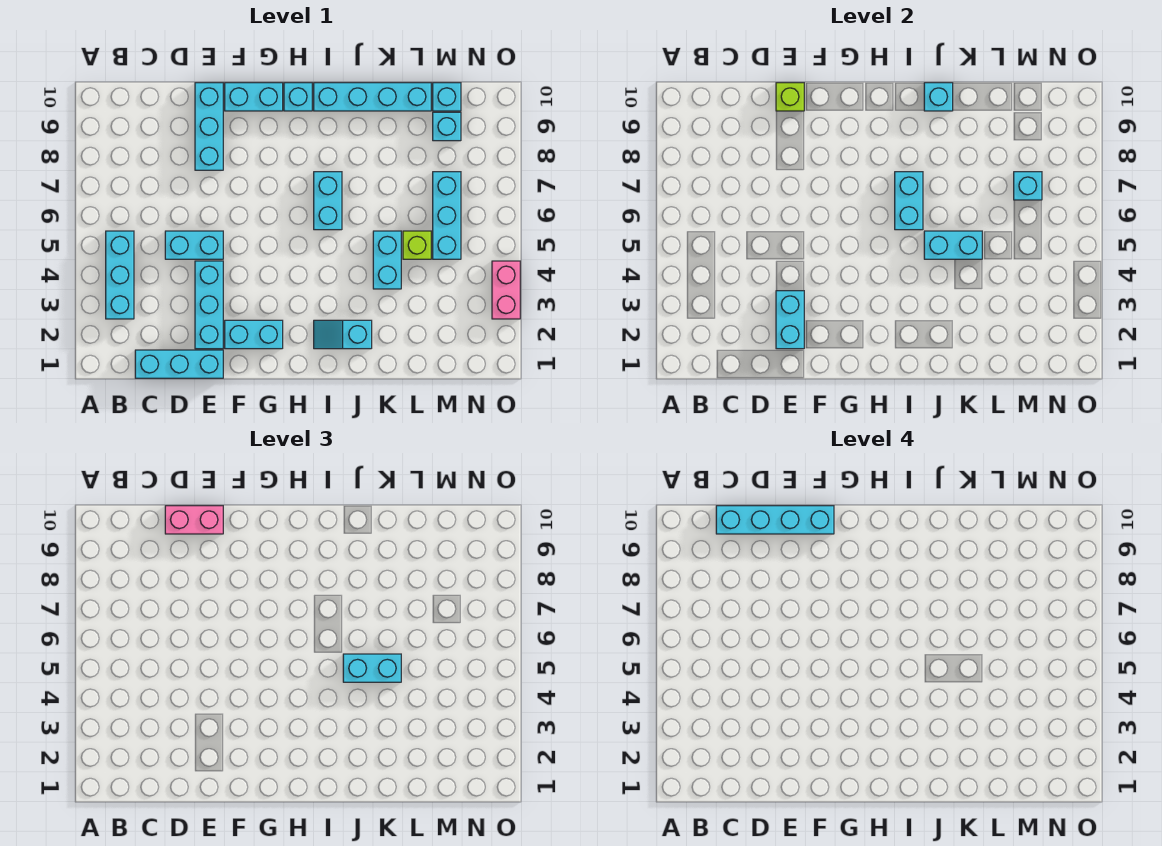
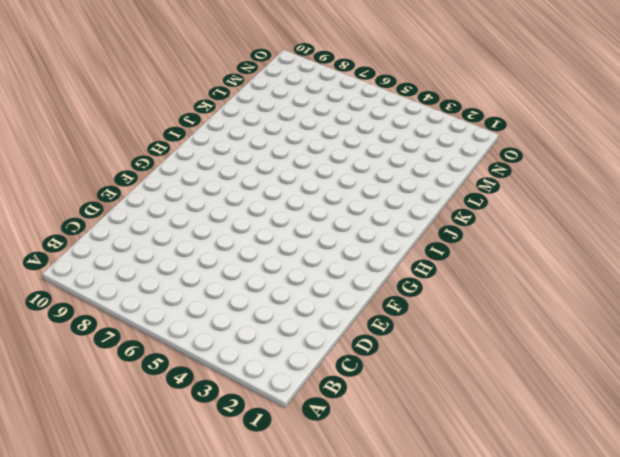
none -> cyan brick B3:B5 level 1
none -> cyan brick C1:E1 level 1
none -> cyan brick D5:E5 level 1

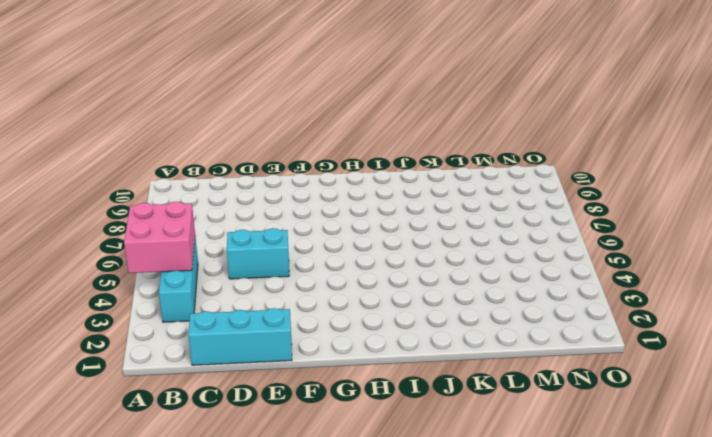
pink brick A4:B5 level 2 -> none
none -> cyan brick E2:E4 level 1
none -> cyan brick E8:E10 level 1
none -> cyan brick F2:G2 level 1

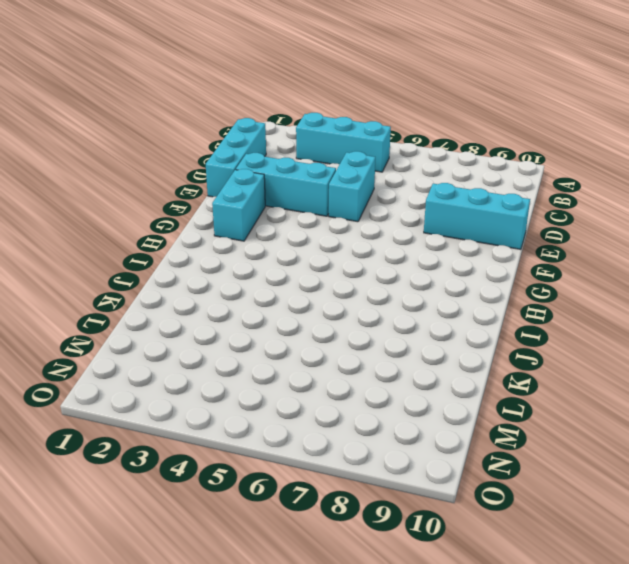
none -> cyan brick F10:G10 level 1
none -> cyan brick H10 level 1
none -> cyan slope I2:J2 level 1 top J

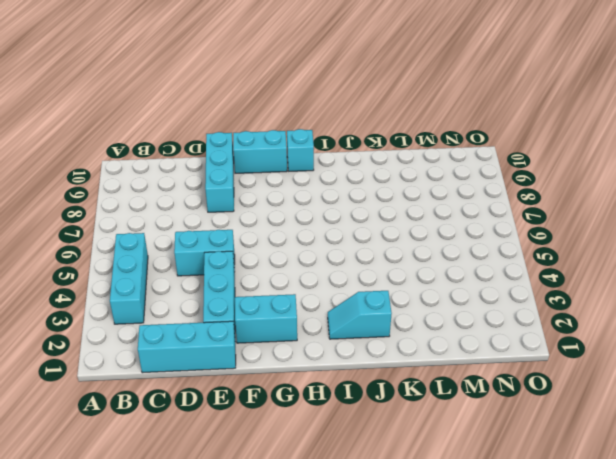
none -> cyan brick I6:I7 level 1
none -> cyan brick I10:L10 level 1
none -> cyan brick K4:K5 level 1

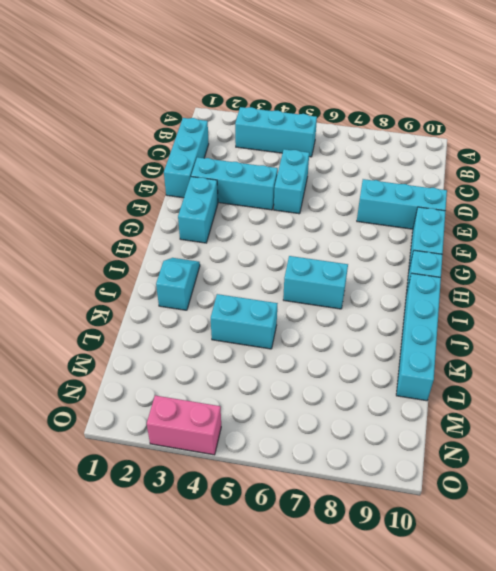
none -> lime brick L5 level 1
none -> cyan brick M5:M7 level 1
none -> cyan brick M9 level 1

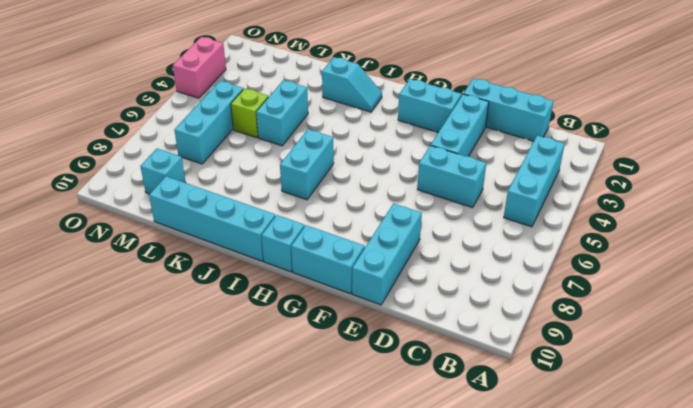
none -> cyan brick M10 level 1
none -> cyan brick E2:E3 level 2
none -> lime brick E10 level 2

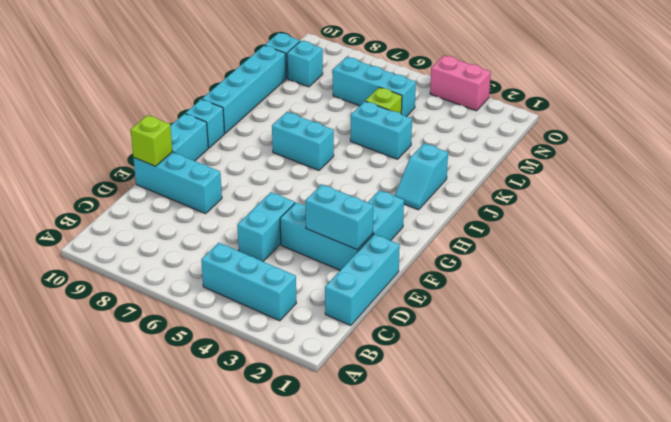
none -> cyan brick I6:I7 level 2
none -> cyan brick J5:K5 level 2
none -> cyan brick J10 level 2

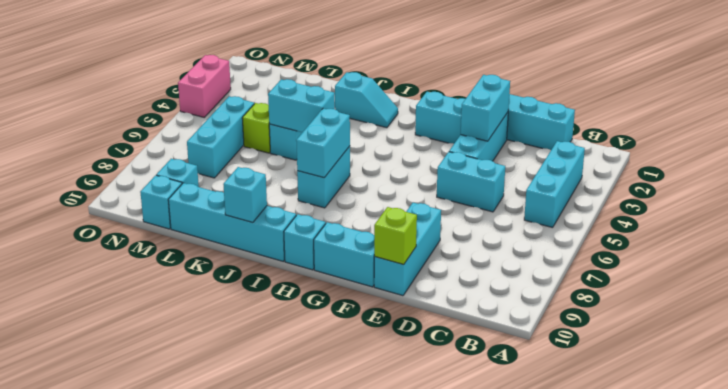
none -> cyan brick M7 level 2
none -> pink brick D10:E10 level 3
none -> cyan brick J5:K5 level 3

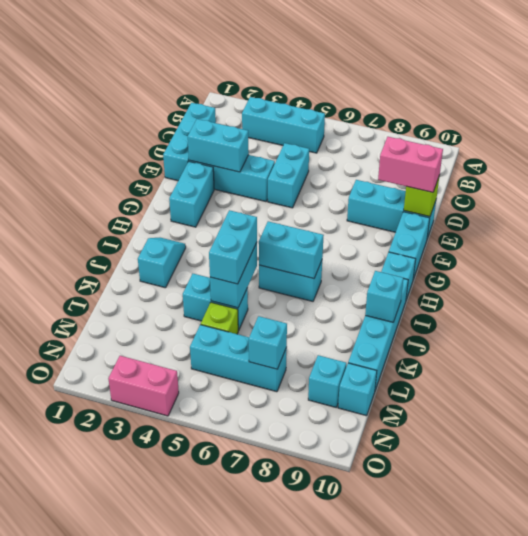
pink brick E9:E10 level 3 -> pink brick D10:E10 level 3
none -> cyan brick C10:F10 level 4

